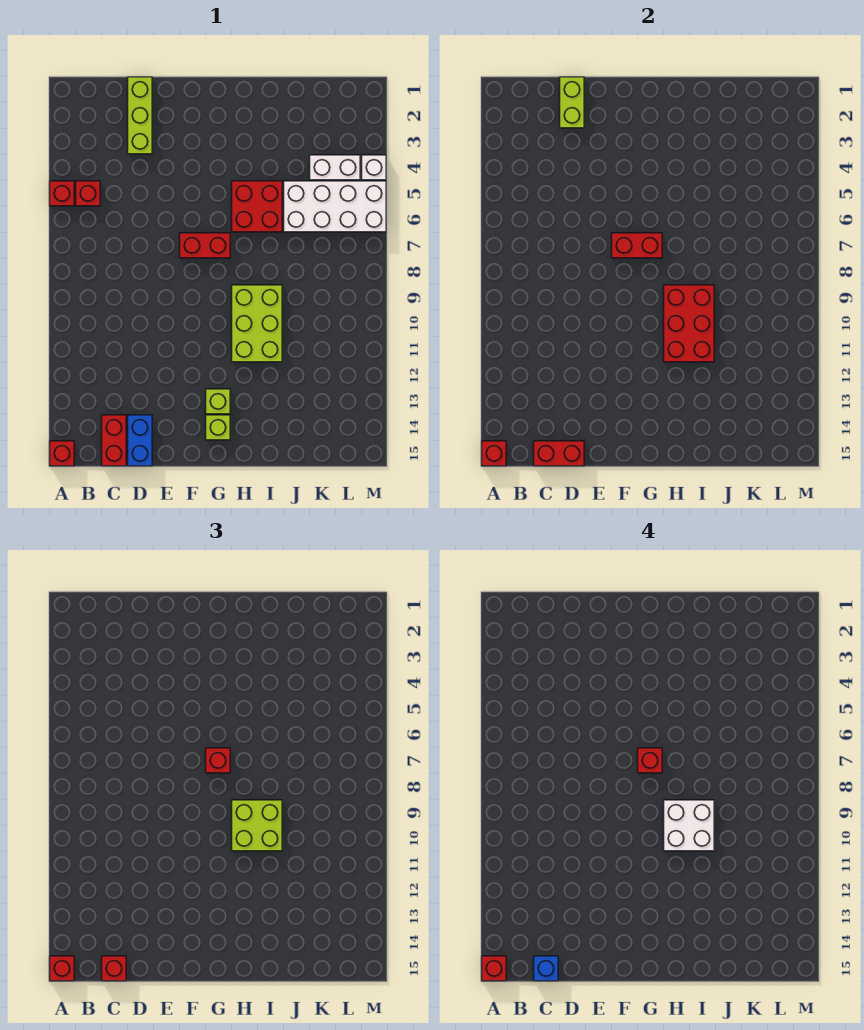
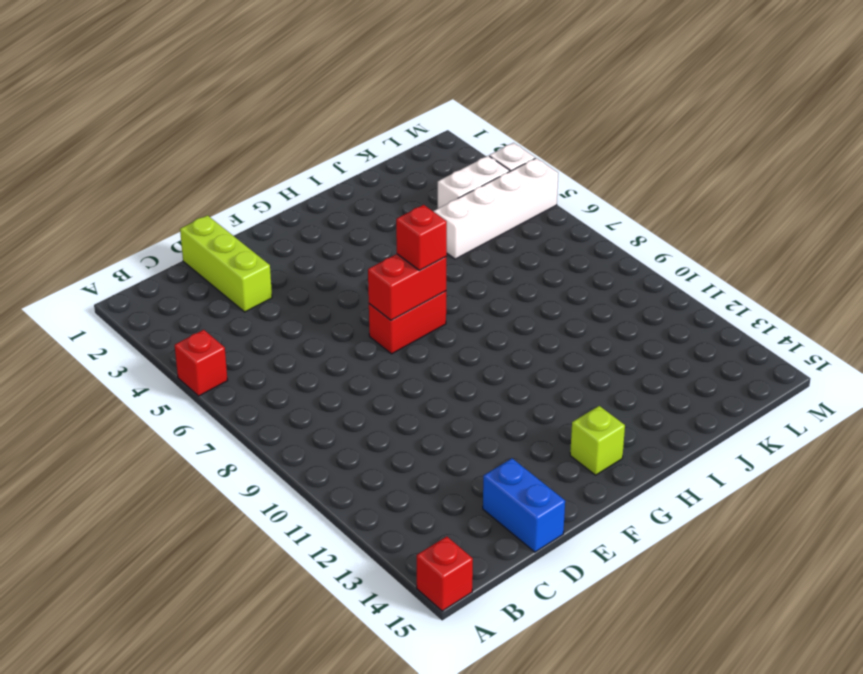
white brick J5:M5 level 1 -> white brick J5:M6 level 1
none -> red brick B5 level 1
none -> red brick C14:C15 level 1
none -> lime brick G13 level 1

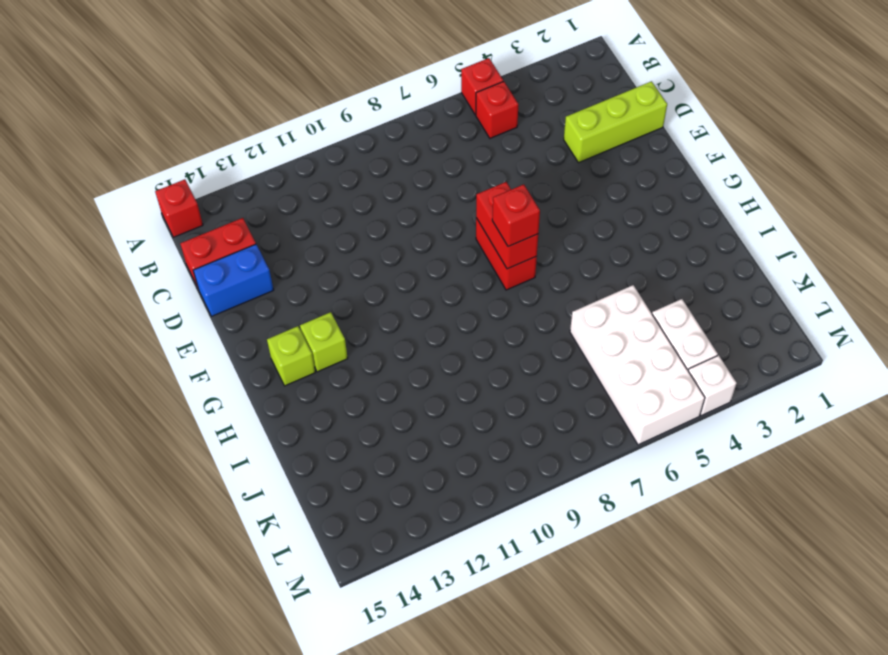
none -> red brick H5:I6 level 1
none -> lime brick H9:I11 level 1
none -> red brick A15 level 2

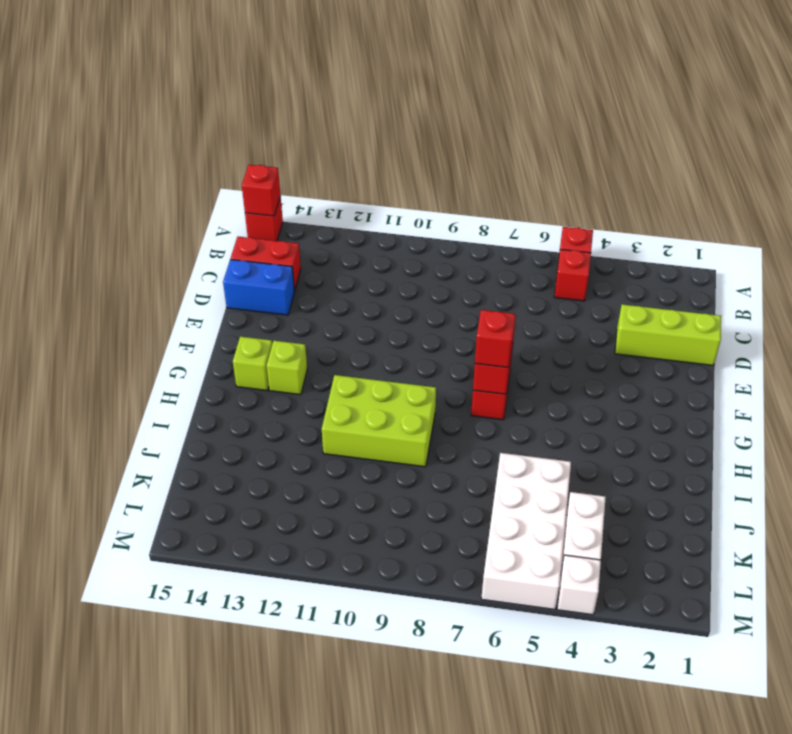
none -> red brick H5:I6 level 1
none -> red brick C15:D15 level 2
none -> lime brick D1:D2 level 2

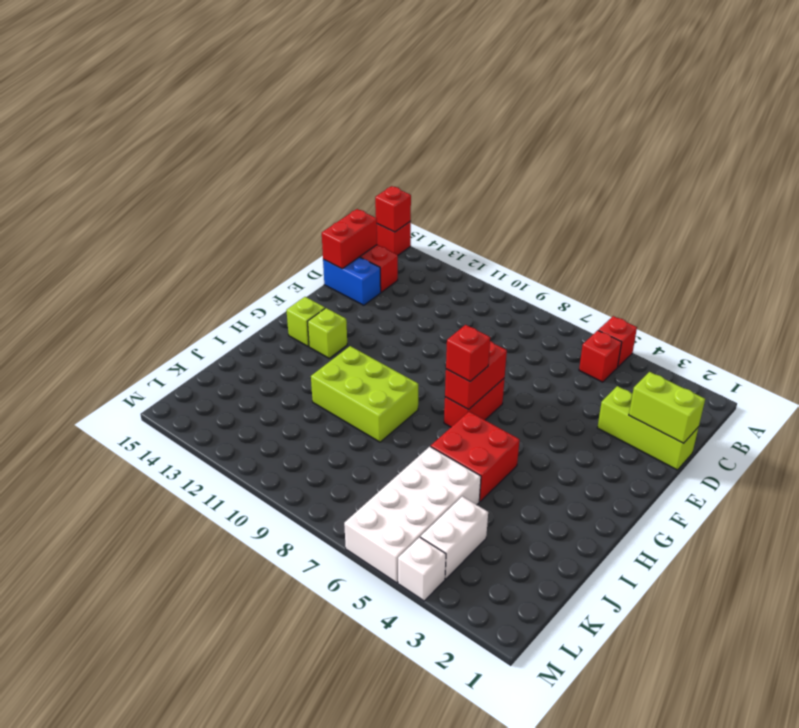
none -> red brick H9:I11 level 2
none -> red brick A15 level 3
none -> red brick C15 level 3

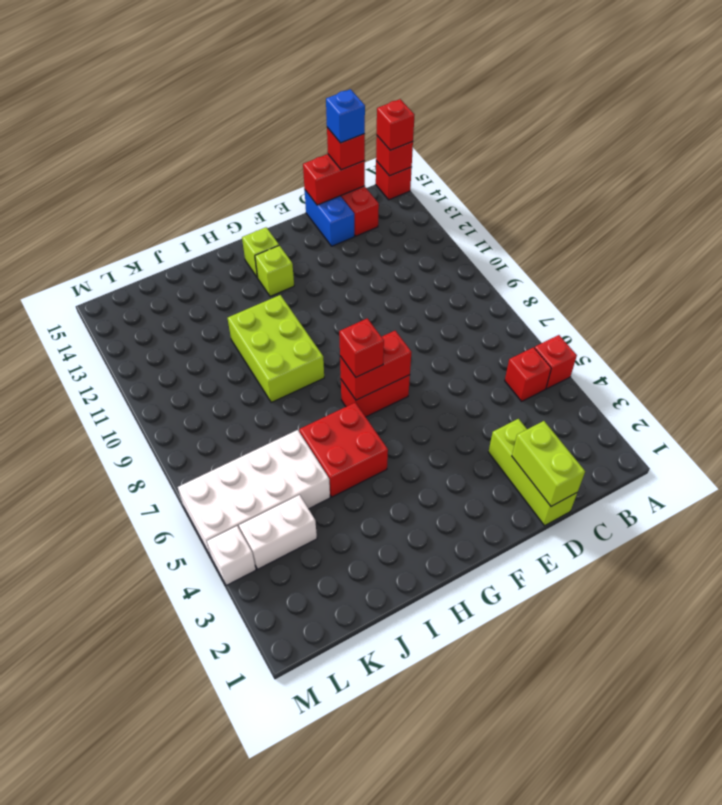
none -> red brick H9:I11 level 2
none -> lime brick H9:I10 level 3
none -> red brick A15 level 4

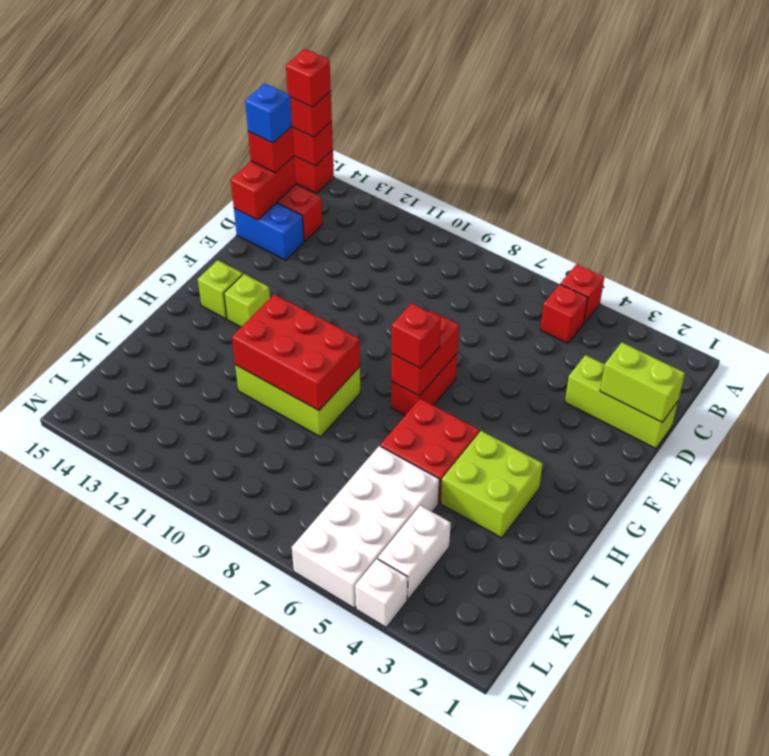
lime brick H3:I4 level 1 -> lime brick H9:I10 level 3
none -> red brick G7 level 4
none -> white brick H9:I10 level 4

